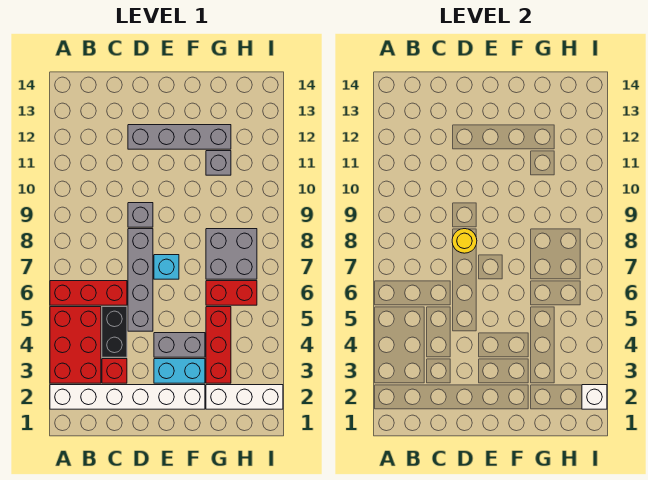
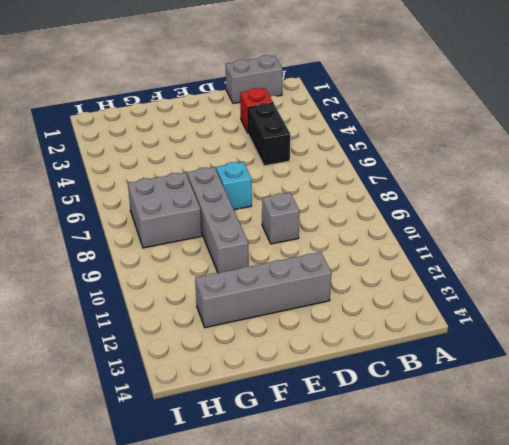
grey brick B1:C1 level 1 -> grey brick E4:F4 level 1
grey brick F7:F10 level 1 -> grey brick D5:D8 level 1
none -> white brick A2:F2 level 1
none -> red brick A3:B5 level 1
none -> red brick A6:C6 level 1

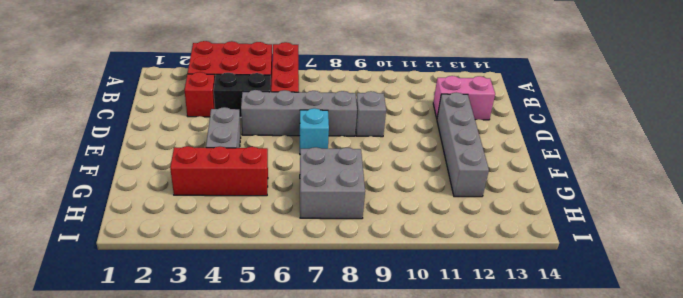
pink brick C12:C13 level 1 -> none
none -> white brick A2:F2 level 1
none -> cyan brick E3:F3 level 1
none -> white brick G2:I2 level 1

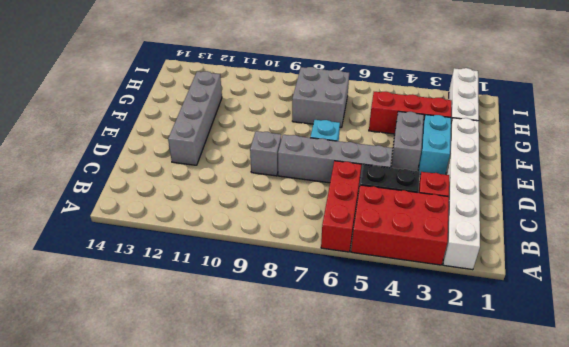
none -> red brick G6:H6 level 1
none -> grey brick G11 level 1
none -> yellow round brick D8 level 2

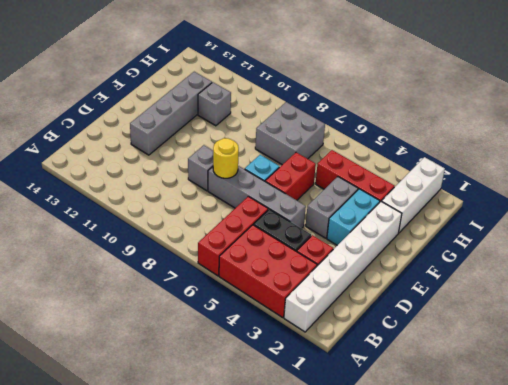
red brick E6:F6 level 1 -> red brick G6:H6 level 1
none -> white brick I2 level 2

